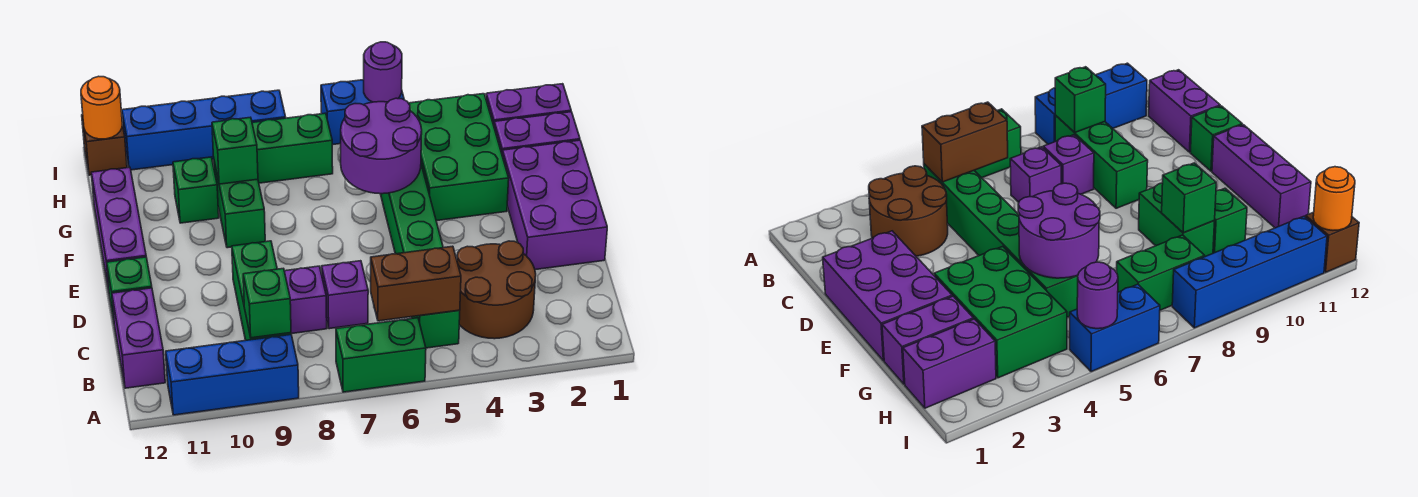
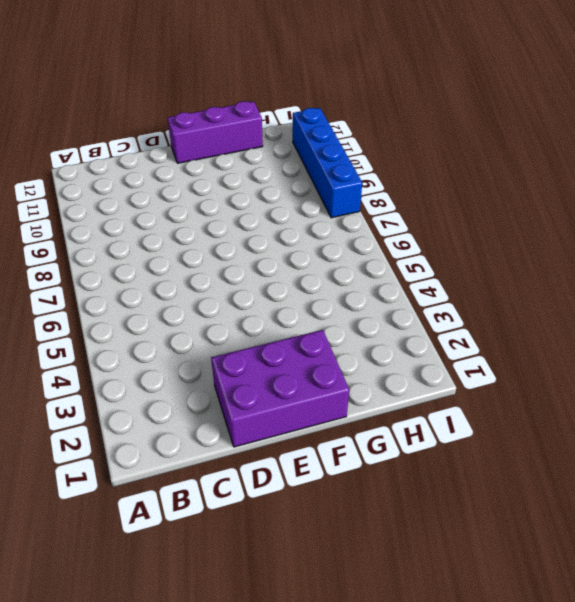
none -> green brick A6:A7 level 1
none -> blue brick A9:A11 level 1
none -> brown round brick B3:C4 level 1

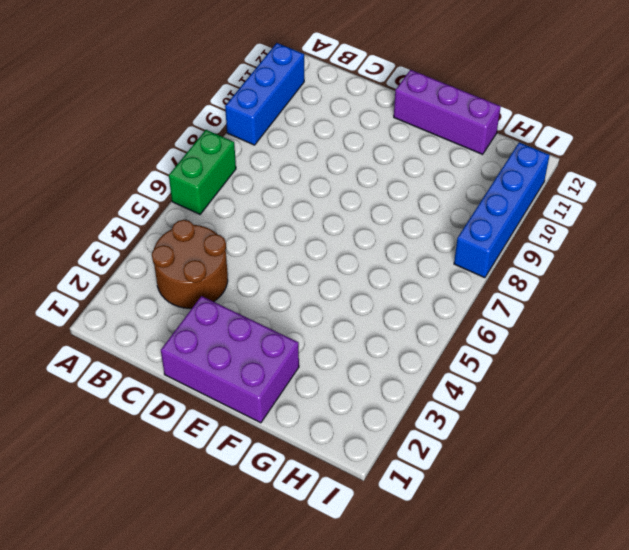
none -> green brick B5:G5 level 1
none -> green brick B9:D9 level 1
none -> purple brick B12:C12 level 1

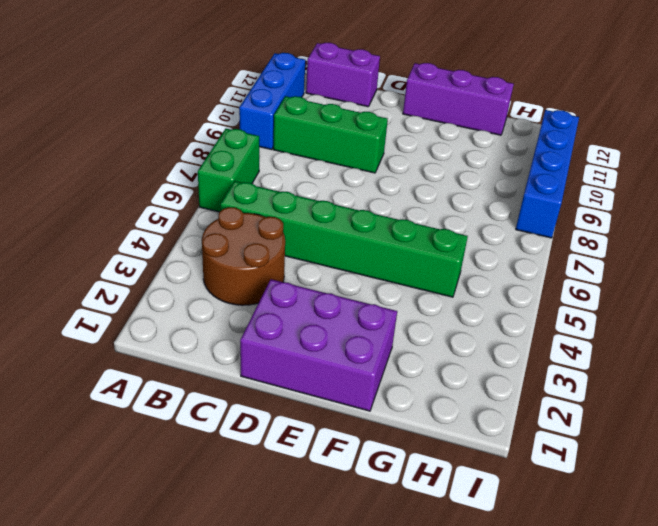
none -> purple brick C7 level 1
none -> purple brick C8 level 1
none -> green brick D12 level 1

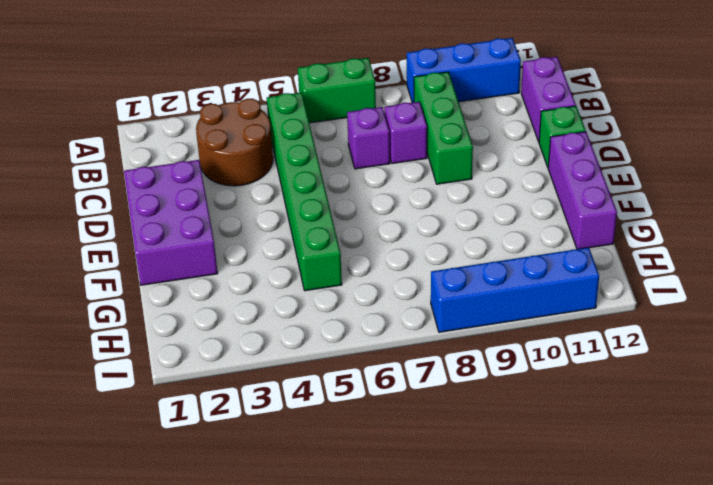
none -> green brick F3:H4 level 1
none -> green brick F9:G9 level 1
none -> purple brick G1:G2 level 1

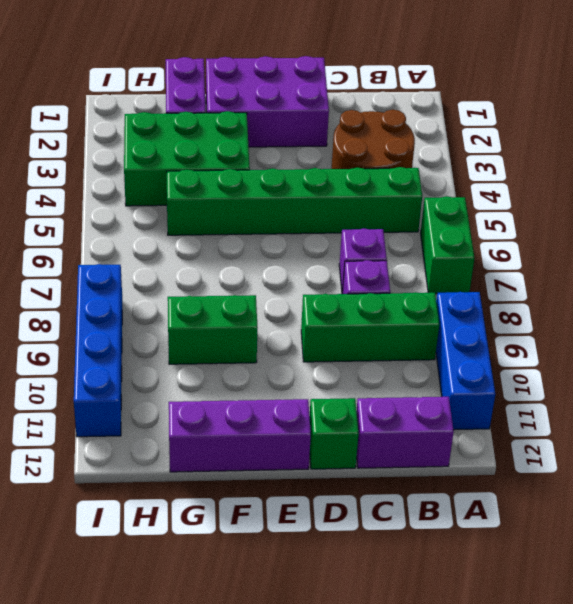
none -> green brick G10 level 1
none -> purple brick H1:H2 level 1
none -> green brick H7:H8 level 1

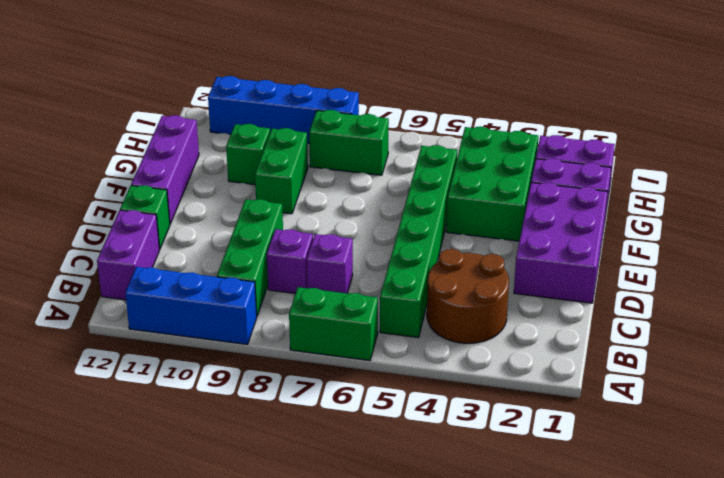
none -> blue brick I5:I6 level 1
none -> brown brick I12 level 1
none -> brown brick B5:B6 level 2

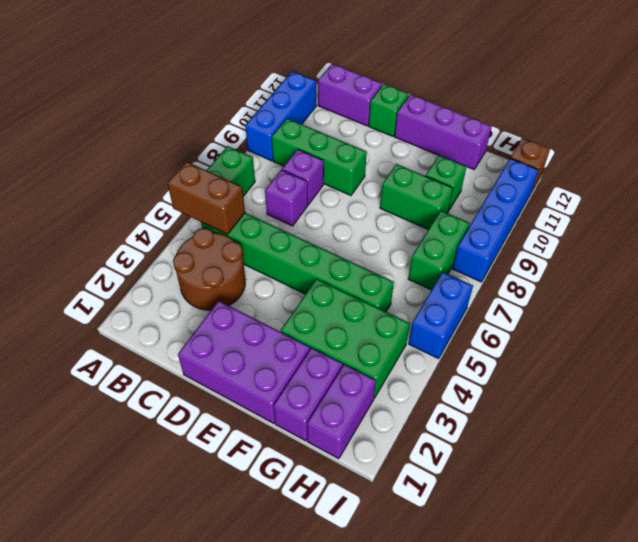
brown brick A5:B5 level 2 -> brown brick B5:B6 level 2
none -> green brick B9 level 2
none -> purple round brick F5:G6 level 2
none -> green brick G9 level 2

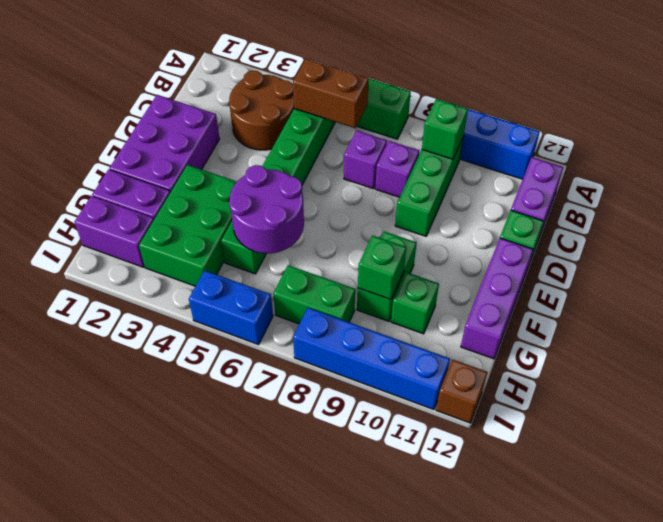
none -> purple round brick I5 level 2
none -> orange round brick I12 level 2

